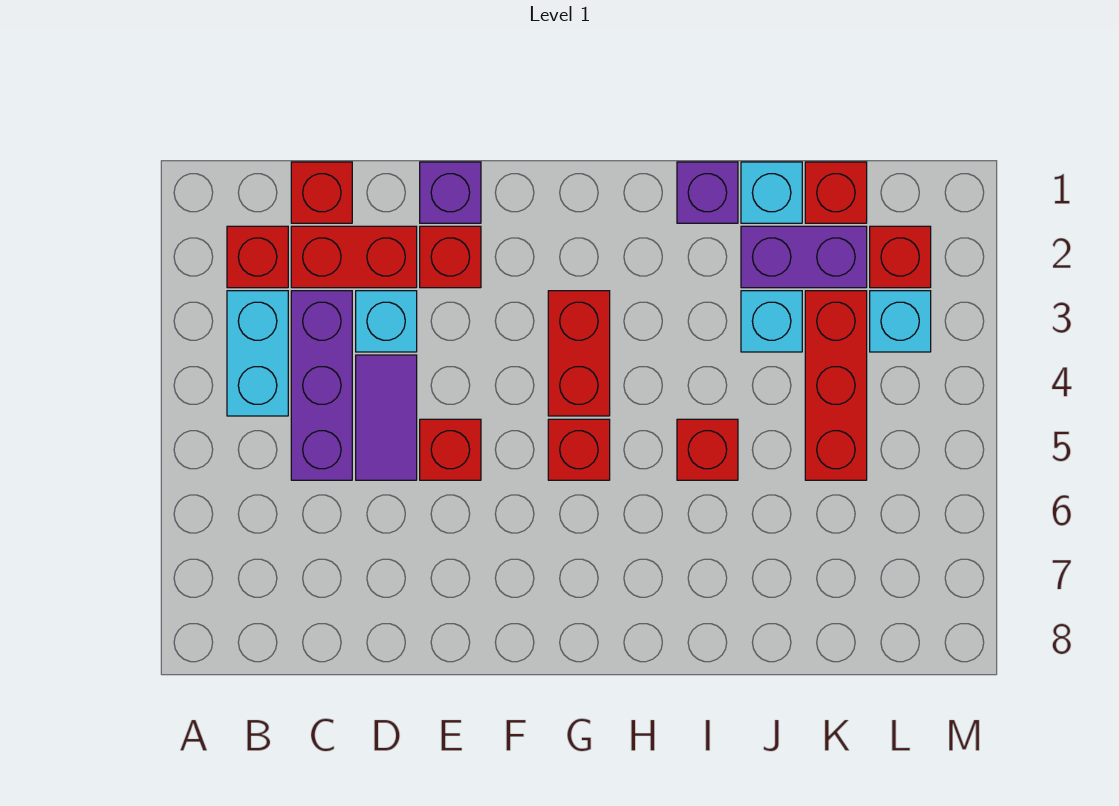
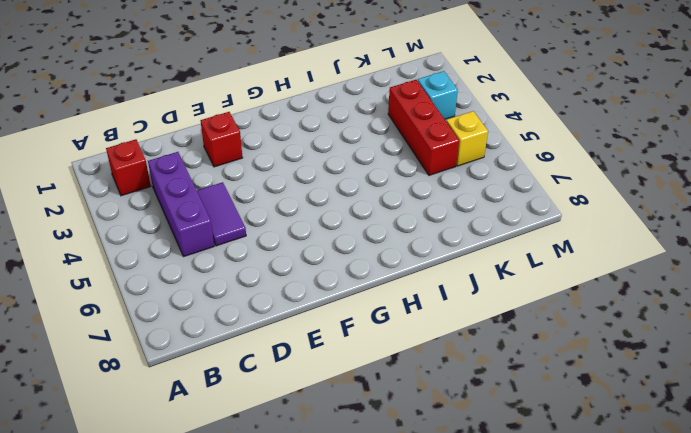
yellow brick L5 level 1 -> none
none -> cyan brick B3:B4 level 1
none -> red brick C1 level 1
none -> red brick C2:D2 level 1

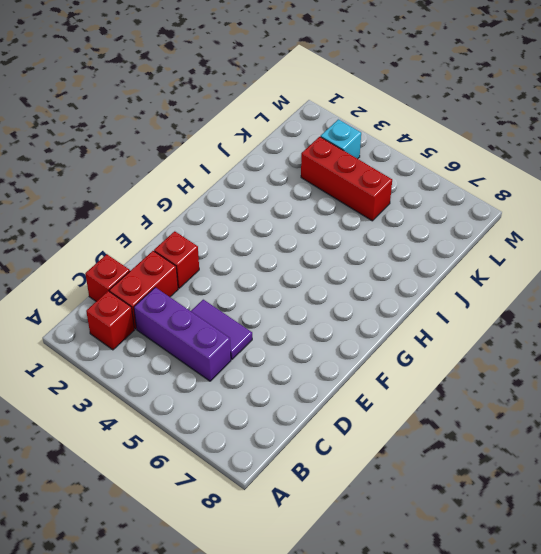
none -> cyan brick B3:B4 level 1
none -> cyan brick D3 level 1
none -> purple brick E1 level 1

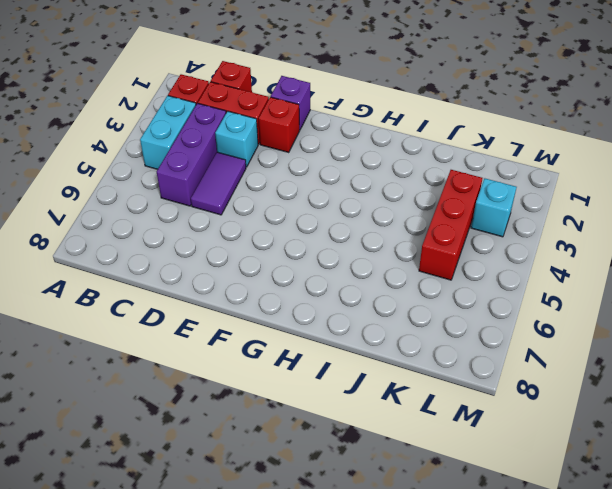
none -> red brick E5 level 1
none -> red brick G3:G4 level 1
none -> red brick G5 level 1

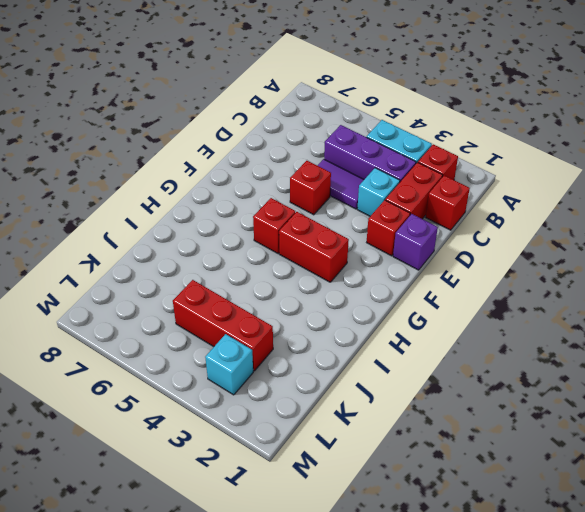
none -> purple brick I1 level 1
none -> red brick I5 level 1
none -> cyan brick J1 level 1

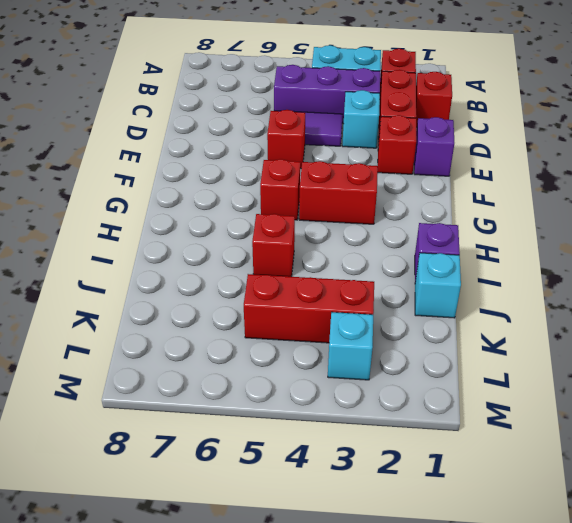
none -> purple brick J2:K2 level 1
none -> cyan brick J3 level 1
none -> red brick K1 level 1

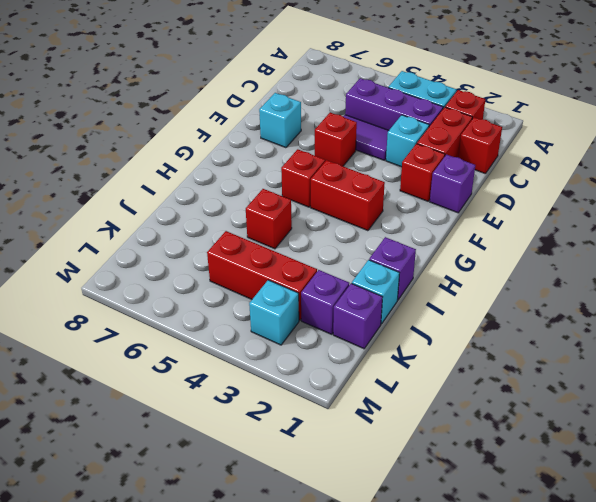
cyan brick E7 level 1 -> cyan brick J3 level 1
purple brick K1 level 1 -> red brick K1 level 1
purple brick K2 level 1 -> purple brick J2:K2 level 1
none -> red brick L2 level 1

